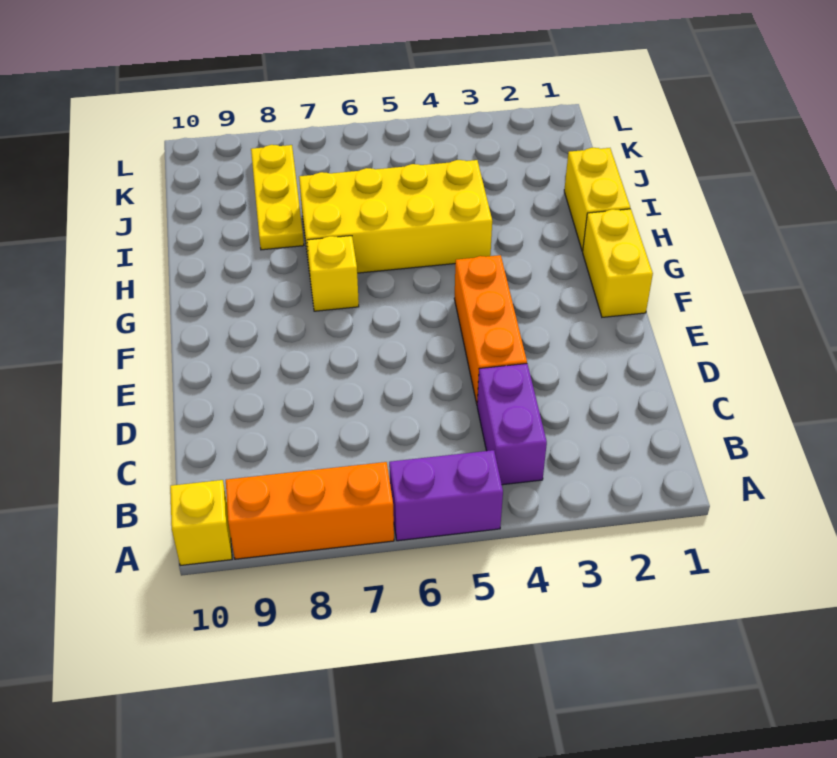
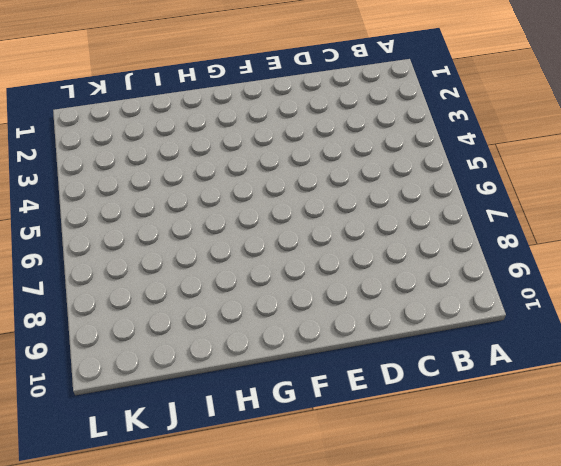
none -> purple brick A5:A6 level 1
none -> orange brick A7:A9 level 1

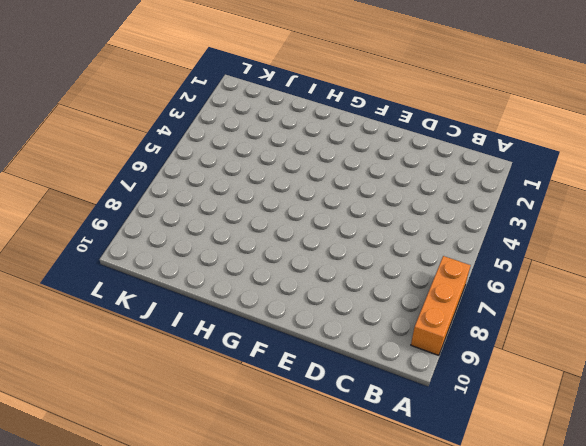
none -> purple brick A5:A6 level 1
none -> yellow brick A10 level 1

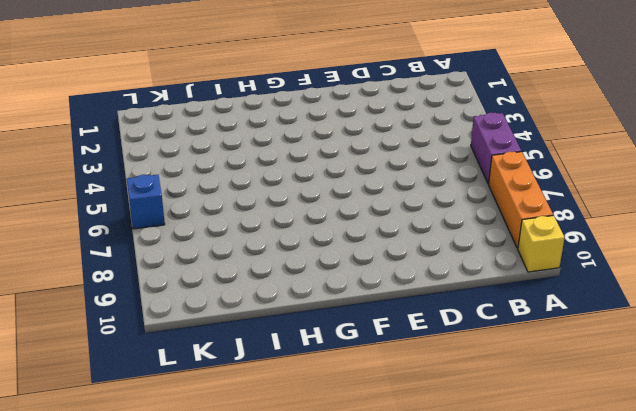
blue brick L6 level 1 -> none
none -> purple brick B4:C4 level 1
none -> orange brick D4:F4 level 1

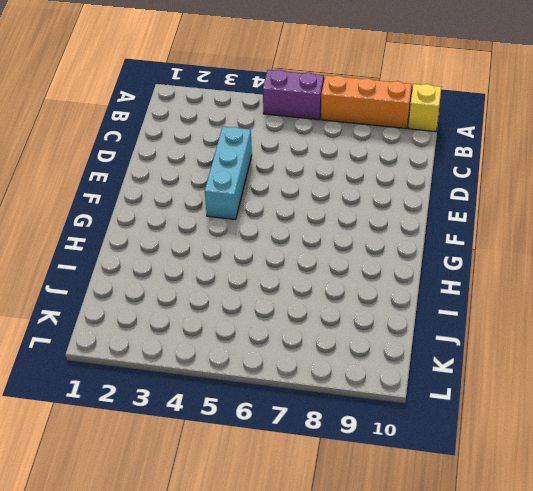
cyan brick D4:F4 level 1 -> orange brick D4:F4 level 1
none -> purple brick B4:C4 level 1
none -> yellow brick F1:G1 level 1

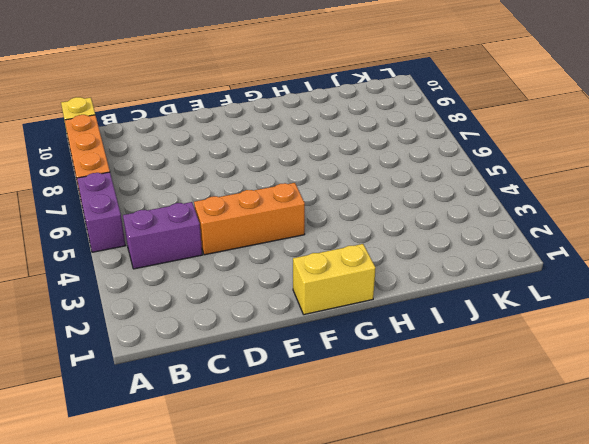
none -> yellow brick G7 level 1
none -> yellow brick H1:I1 level 1

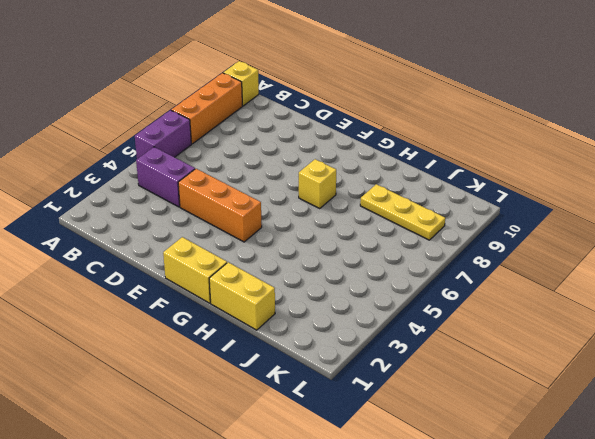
none -> yellow brick H4:I7 level 1

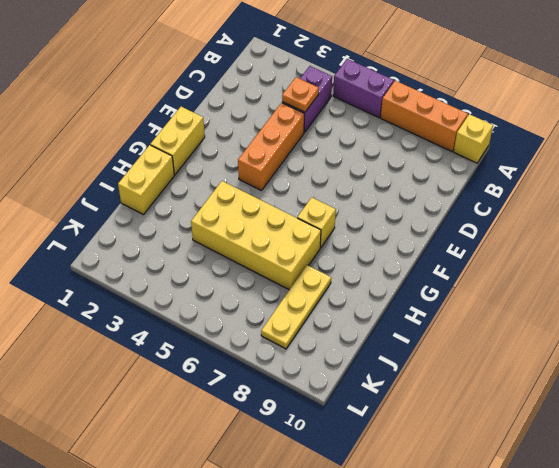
orange plate C4 level 2 -> none

